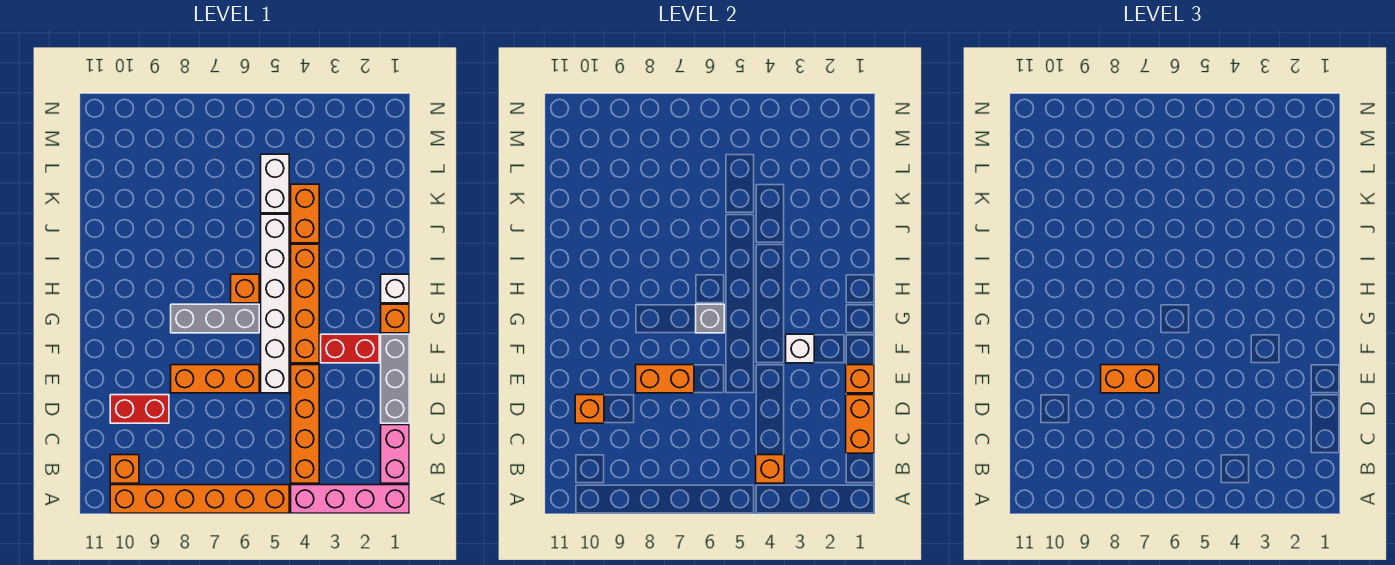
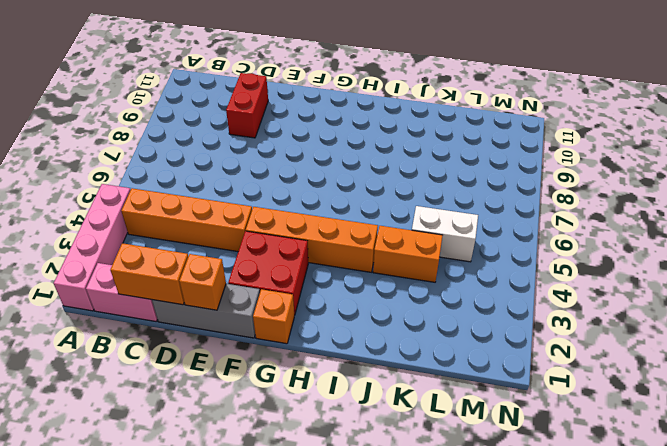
red brick F2:G3 level 1 -> red brick F2:F3 level 1
none -> orange brick A5:A10 level 1
none -> orange brick B10 level 1
none -> white brick E5:J5 level 1

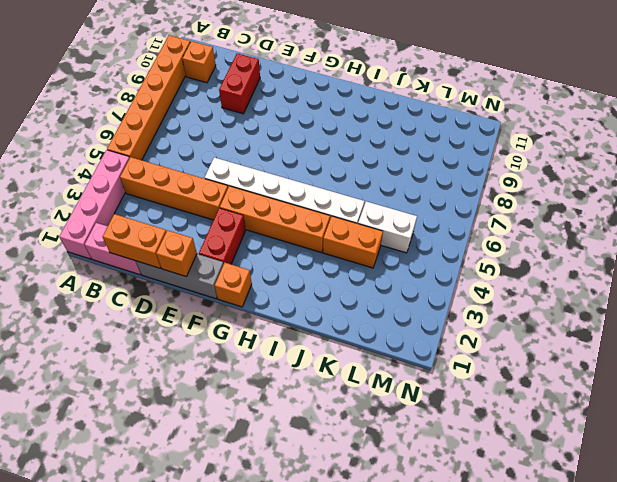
none -> orange brick E6:E8 level 1
none -> grey brick G6:G8 level 1
none -> white brick H1 level 1

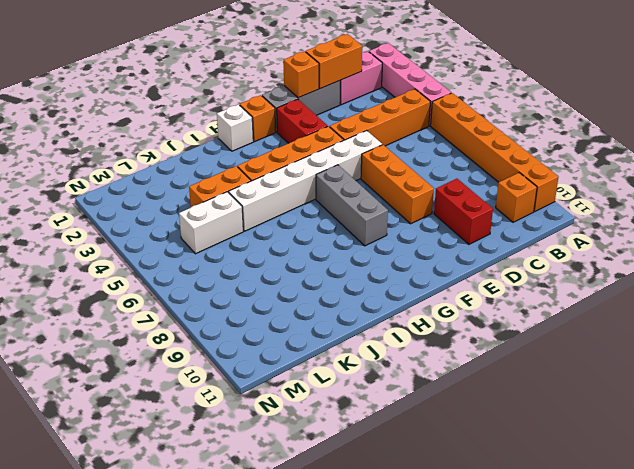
none -> orange brick H6 level 1
none -> orange brick B4 level 2
none -> orange brick D10 level 2

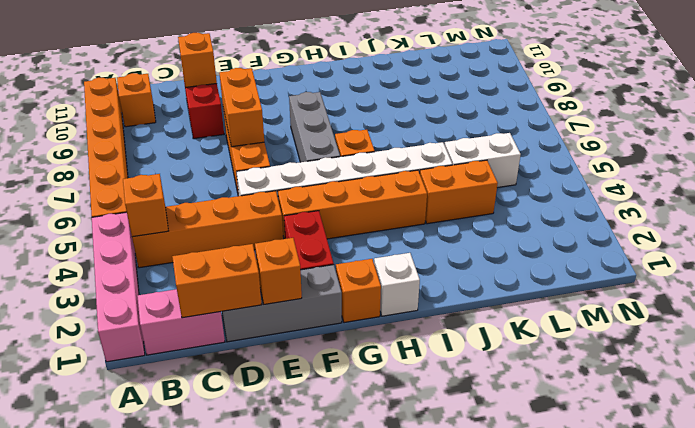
none -> white brick F3 level 2
none -> grey brick G6 level 2
none -> orange brick E7:E8 level 3

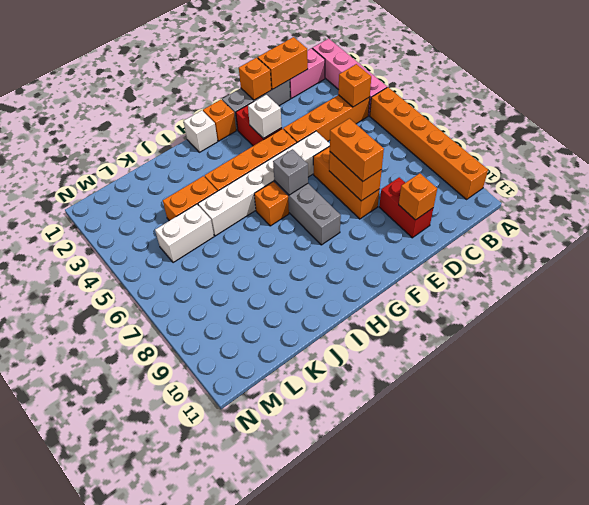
none -> orange brick B10 level 1

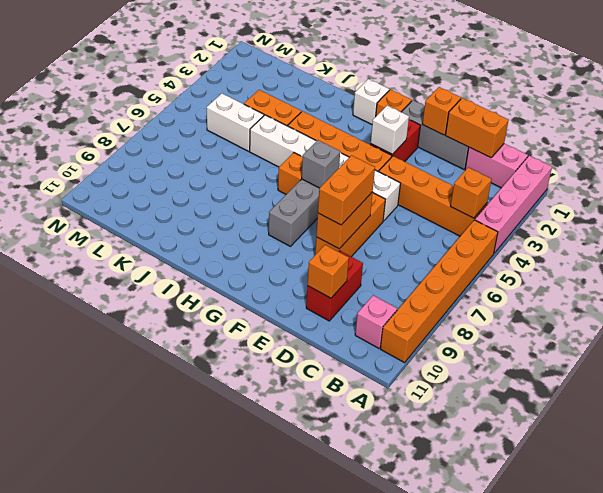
pink brick B10 level 1 -> orange brick B10 level 1

